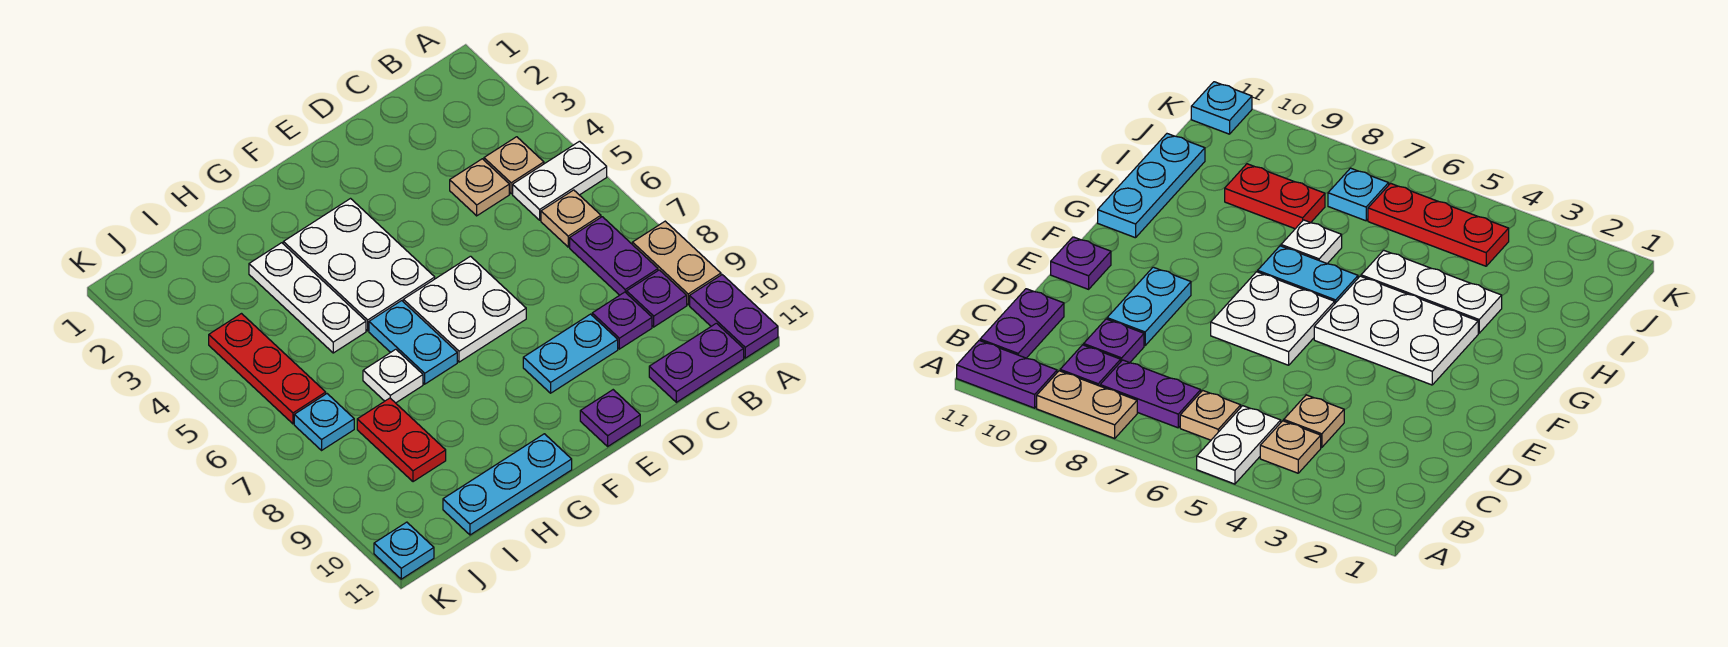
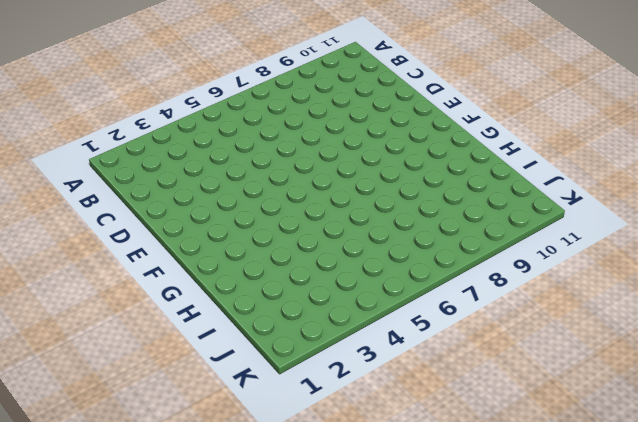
none -> white plate A5:B5 level 1
none -> tan plate A8:A9 level 1
none -> purple plate A10:A11 level 1

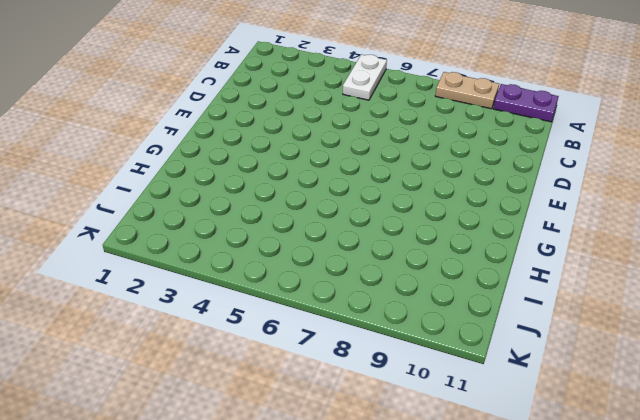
none -> tan plate B4 level 1
none -> tan plate B6 level 1
none -> purple plate B7:B8 level 1

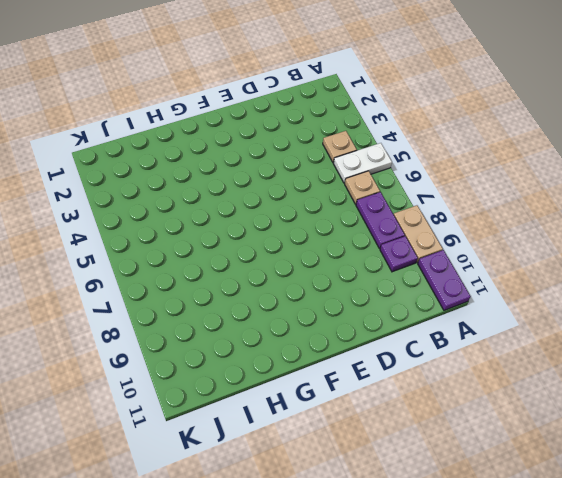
none -> purple plate B11:C11 level 1
none -> tan plate C4 level 1
none -> purple plate C9 level 1

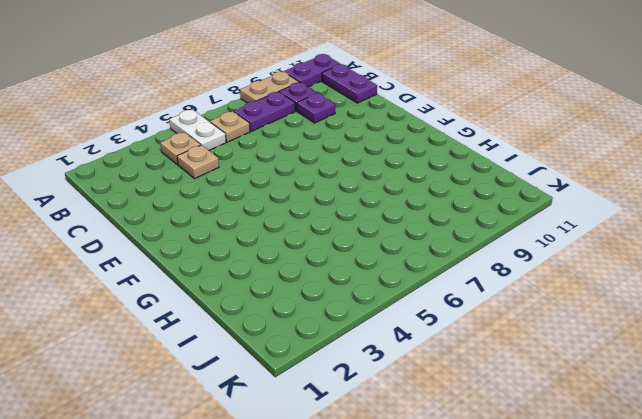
none -> cyan plate D9:E9 level 1
none -> white plate E6:F7 level 1
none -> purple plate E11 level 1

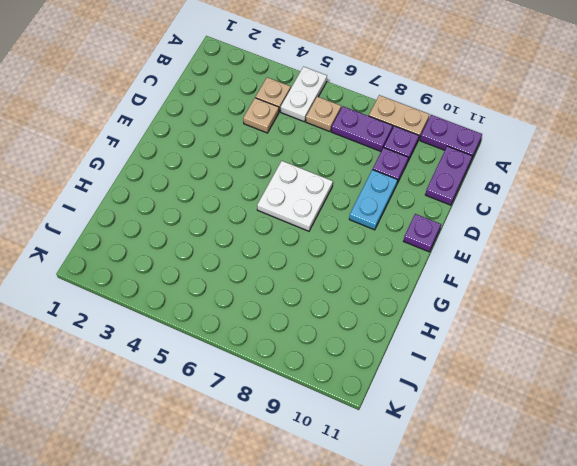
none -> white plate F3:G5 level 1
none -> cyan plate G6:G7 level 1
none -> cyan plate G11:I11 level 1

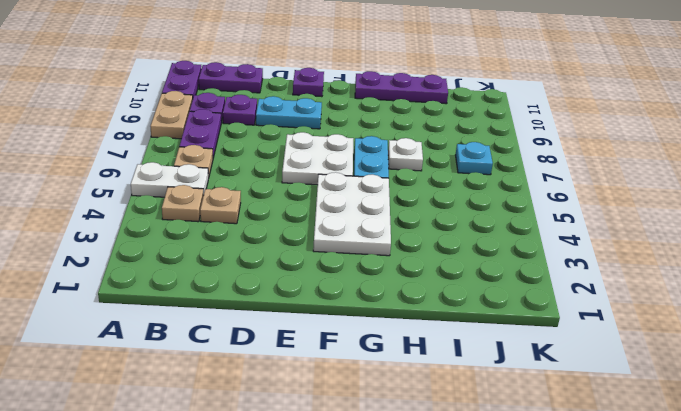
purple plate G11:I11 level 1 -> cyan plate G11:I11 level 1
none -> white plate H3:H5 level 1
none -> red plate I8:I9 level 1
none -> red plate J4:J6 level 1

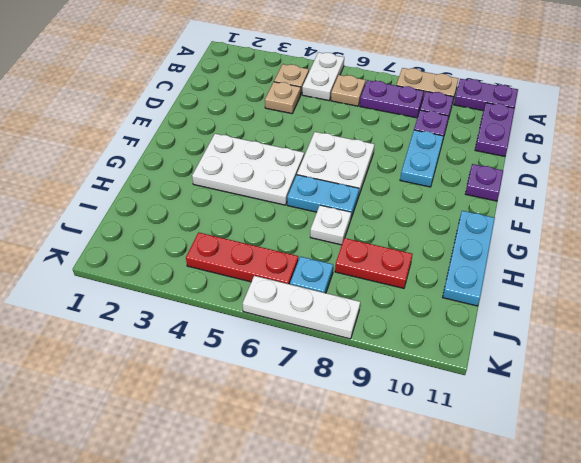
white plate K6:K8 level 1 -> white plate H3:H5 level 1
none -> cyan plate K11 level 1

